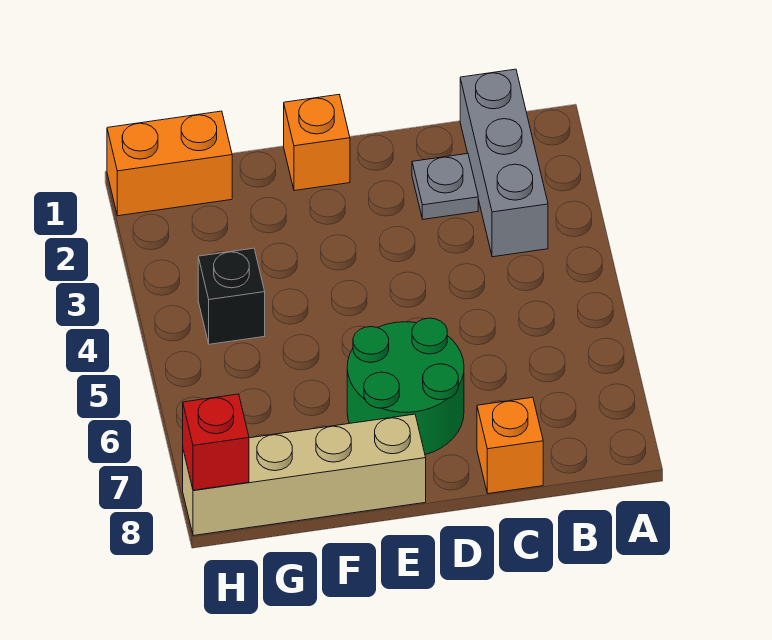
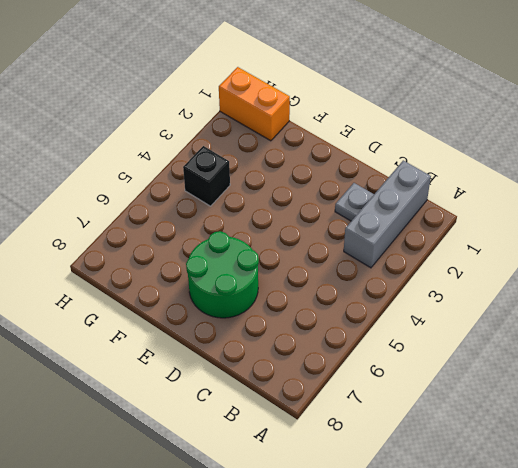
none -> orange brick C8 level 1
none -> orange brick E1 level 1

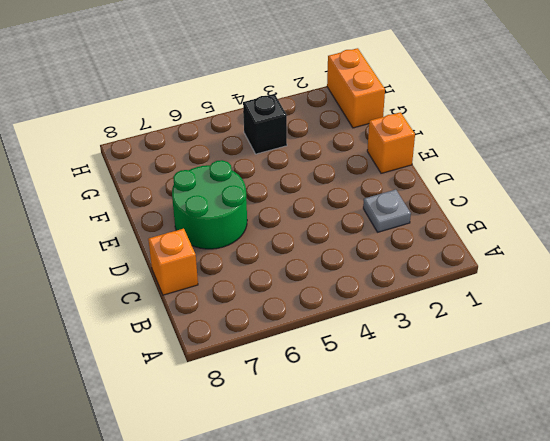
none -> grey brick B1:B3 level 1
none -> tan brick E8:H8 level 1

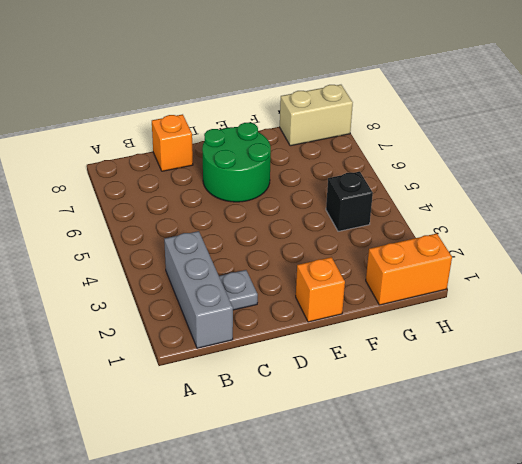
tan brick G8:H8 level 1 -> tan brick E8:H8 level 1
none -> red brick H8 level 2

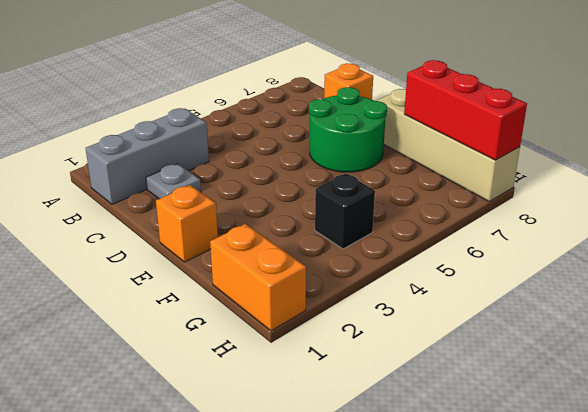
red brick F8:H8 level 2 -> red brick H8 level 2

